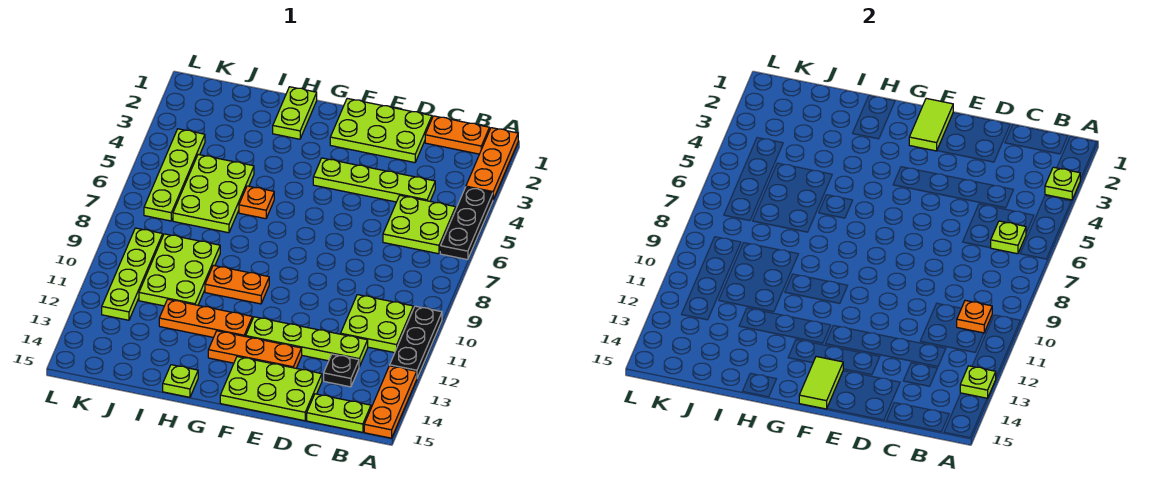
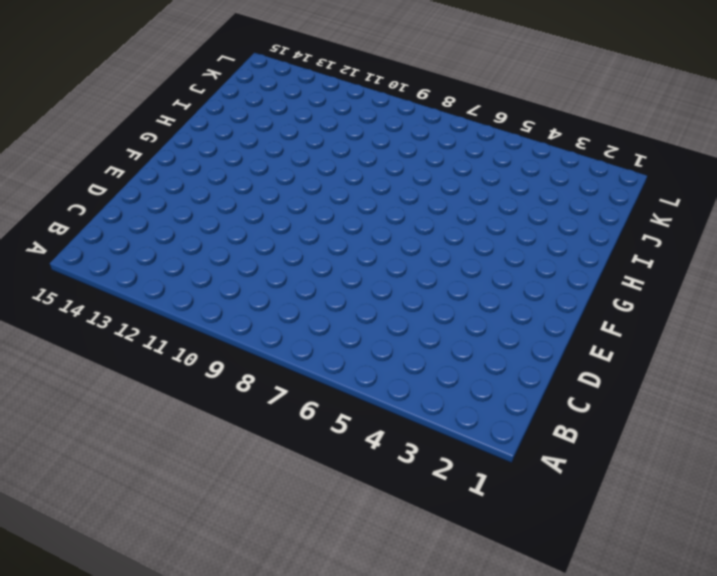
none -> orange plate A1:A3 level 1
none -> black plate A4:A6 level 1
none -> black plate A10:A12 level 1

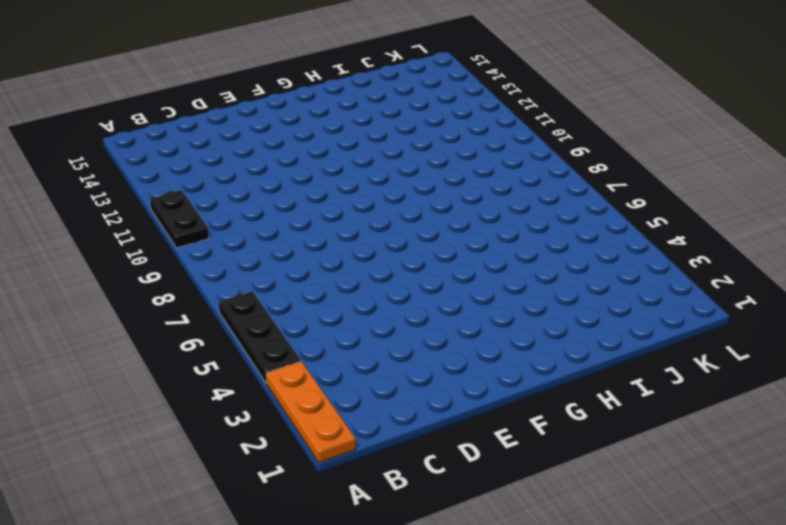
black plate A10:A11 level 1 -> black plate A10:A12 level 1
none -> orange plate A13:A15 level 1
none -> orange plate B1:C1 level 1
none -> lime plate B5:C6 level 1

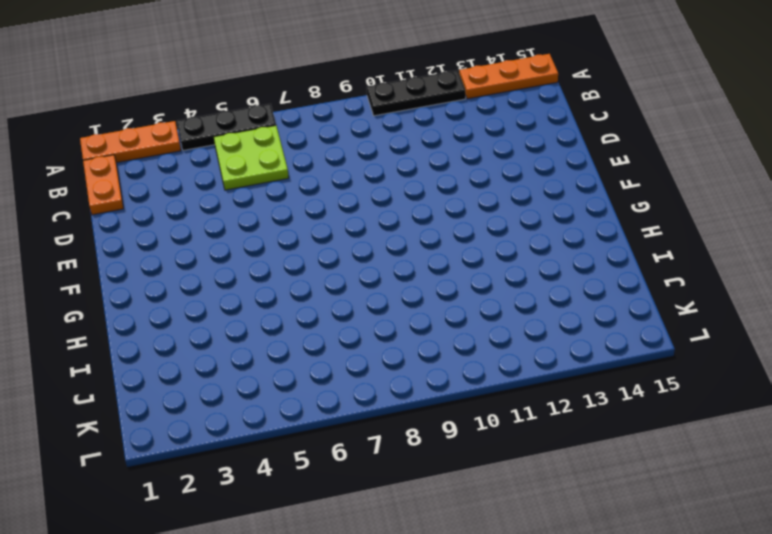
none -> lime plate B10:C11 level 1
none -> lime plate B15:C15 level 1
none -> lime plate C4:F4 level 1

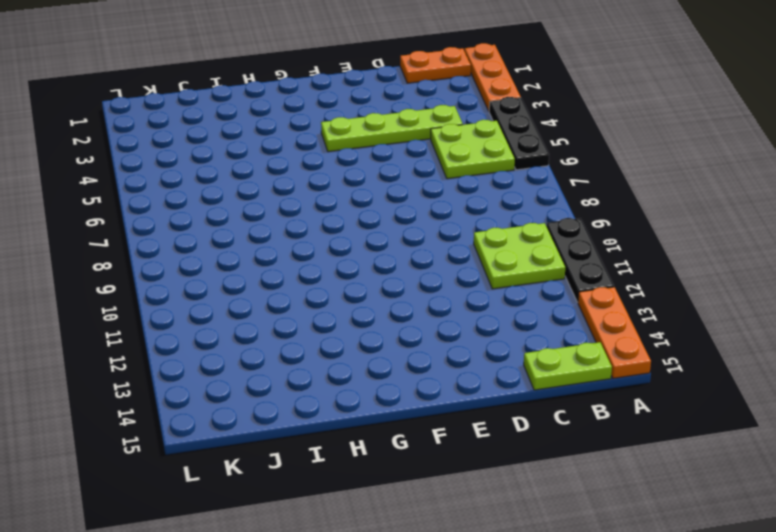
none -> lime plate C12:F12 level 1
none -> black plate C13 level 1
none -> lime plate D1:F2 level 1

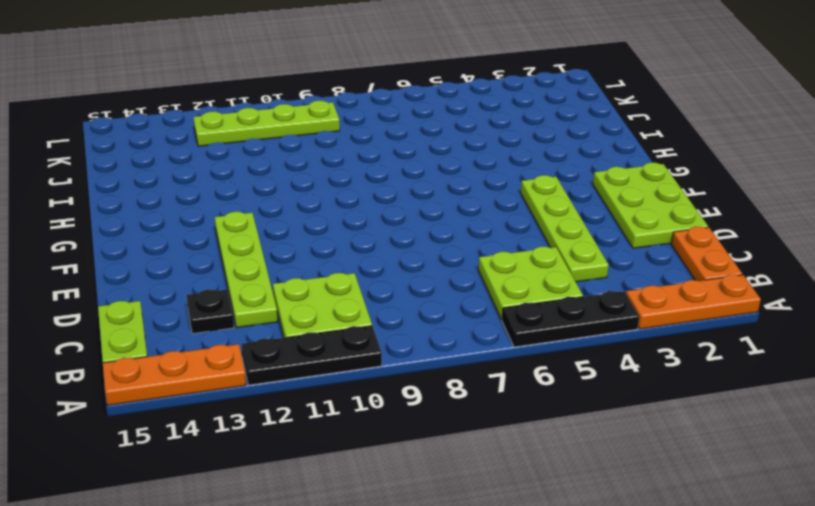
none -> lime plate D14:F15 level 1
none -> orange plate E13:G13 level 1
none -> orange plate G10:H10 level 1

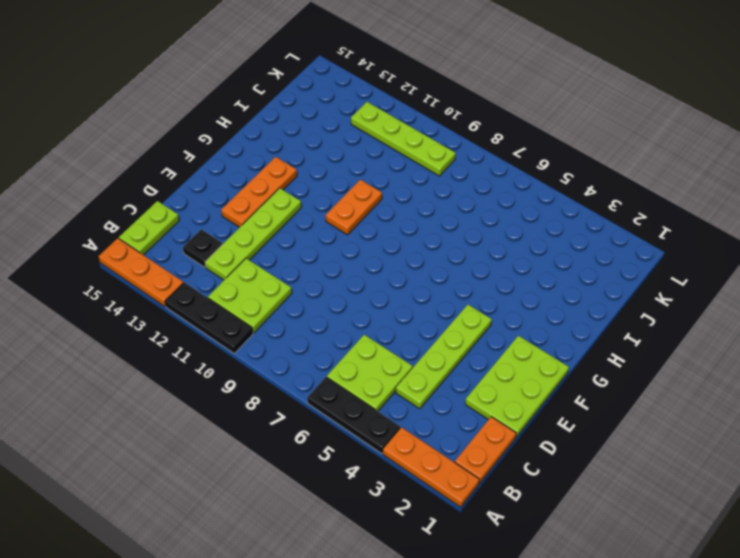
none -> lime plate D14:F15 level 1
none -> orange plate G12:I12 level 1
none -> lime plate H1:H2 level 1

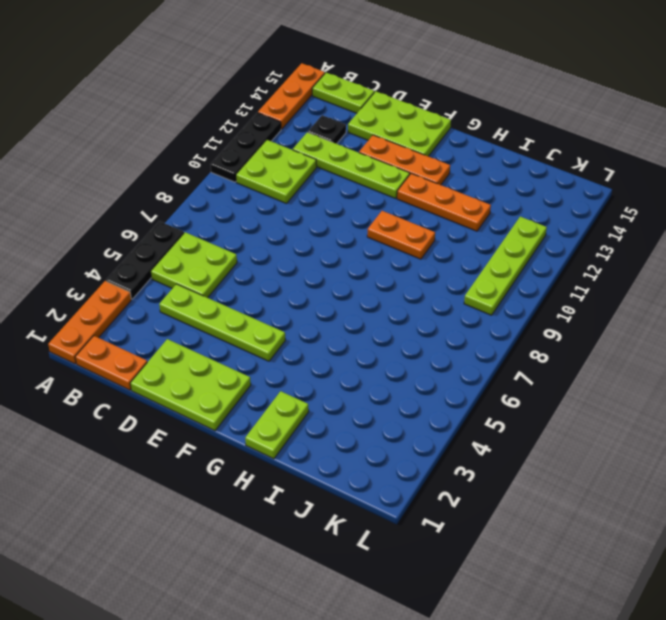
none -> orange plate H6 level 1
none -> lime plate H15 level 1
none -> lime plate I5:J7 level 1

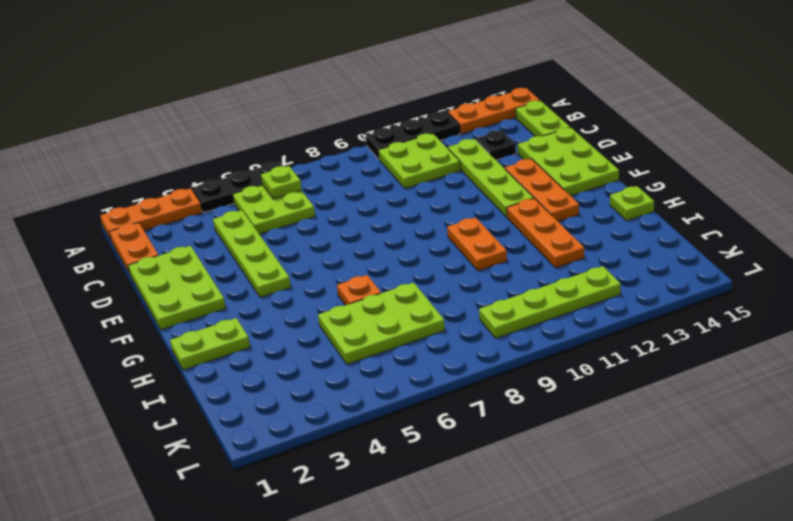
none -> lime plate I9:J11 level 1
none -> lime plate K4:K7 level 1
none -> lime plate A3 level 2

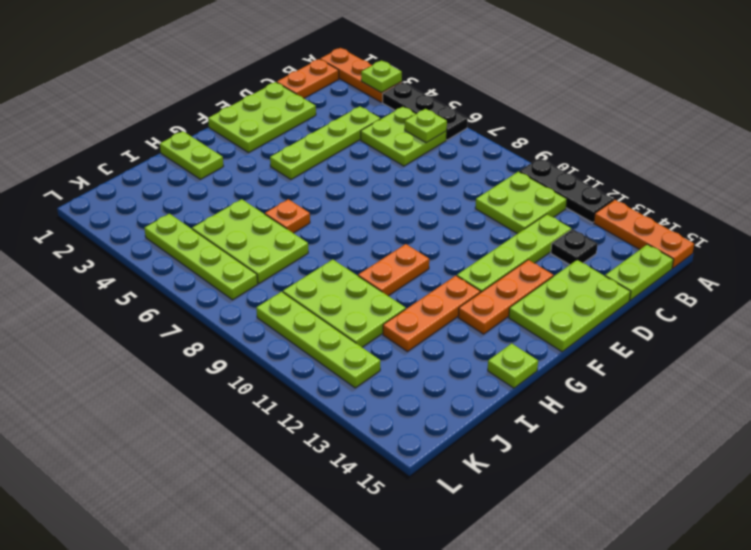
none -> lime plate A13 level 2
none -> orange plate B10 level 2
none -> lime tile F1:F2 level 2

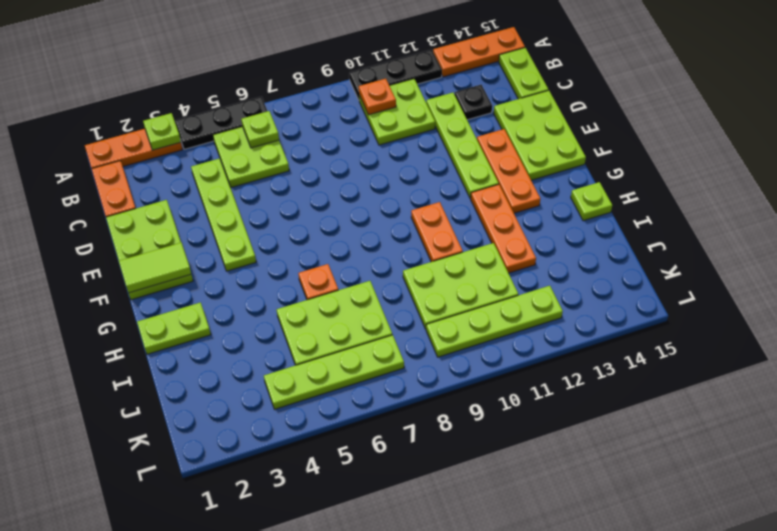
none -> lime plate A13 level 2
none -> lime tile F14:F15 level 2

